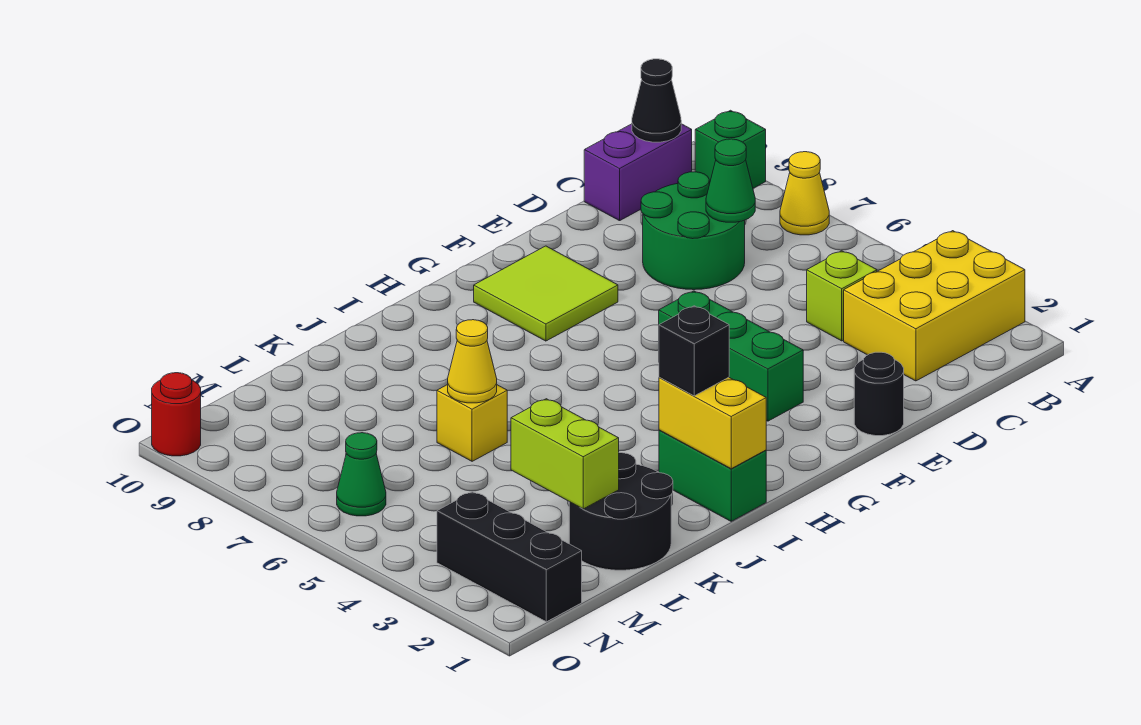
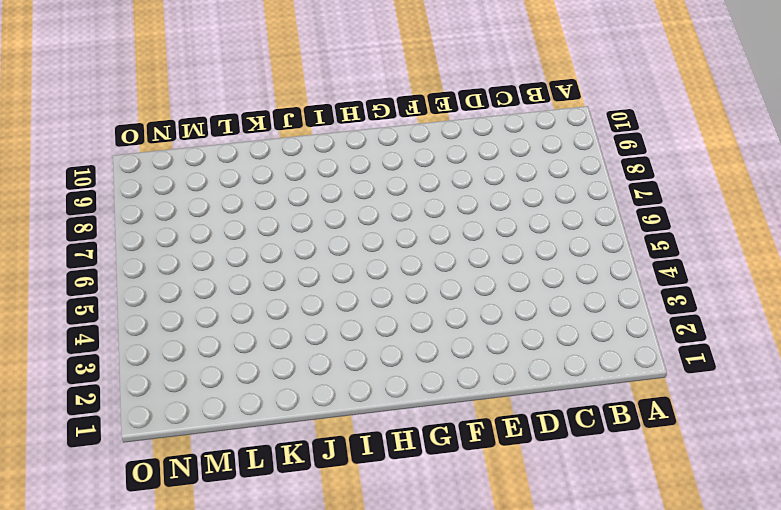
none -> yellow brick A2:C3 level 1
none -> yellow cone A7 level 1
none -> green brick A9 level 1

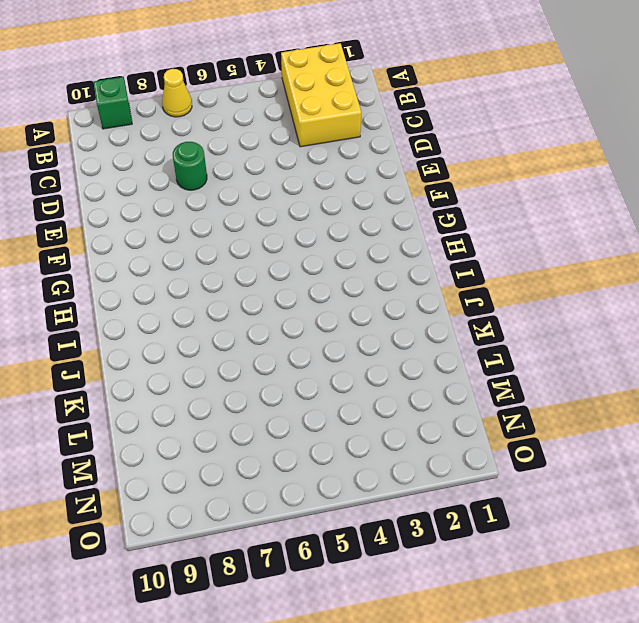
green round brick D7 level 1 -> green round brick C7:D8 level 1
none -> purple brick B10:C10 level 1
none -> lime brick C4 level 1
none -> black round brick E1 level 1

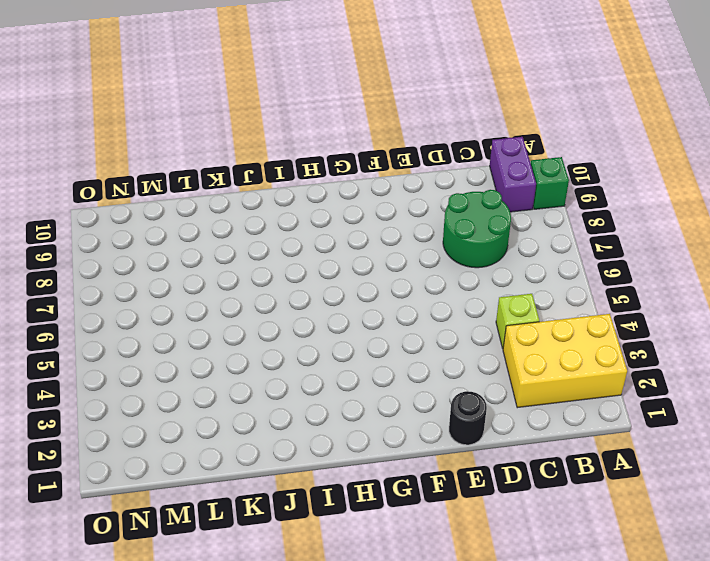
purple brick B9:B10 level 1 -> purple brick B10:C10 level 1
none -> yellow cone A7 level 1
none -> green brick F3:F5 level 1
none -> lime tile F8:G9 level 1

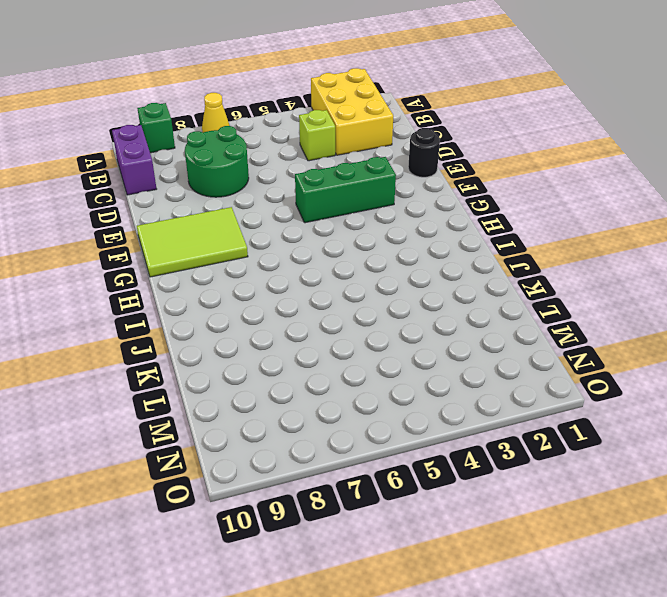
lime tile F8:G10 level 1 -> lime tile F8:G9 level 1
none -> green brick I1:I2 level 1
none -> black round brick K1:L2 level 1
none -> yellow brick K6 level 1

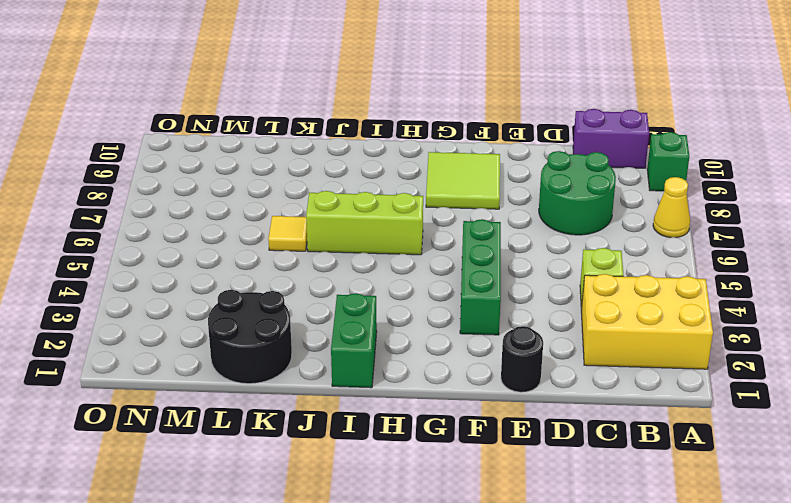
lime brick H6:J6 level 1 -> none
yellow tile K6 level 1 -> yellow brick K6 level 1
none -> black brick N1:N3 level 1
none -> green cone N6 level 1
none -> red round brick O10 level 1

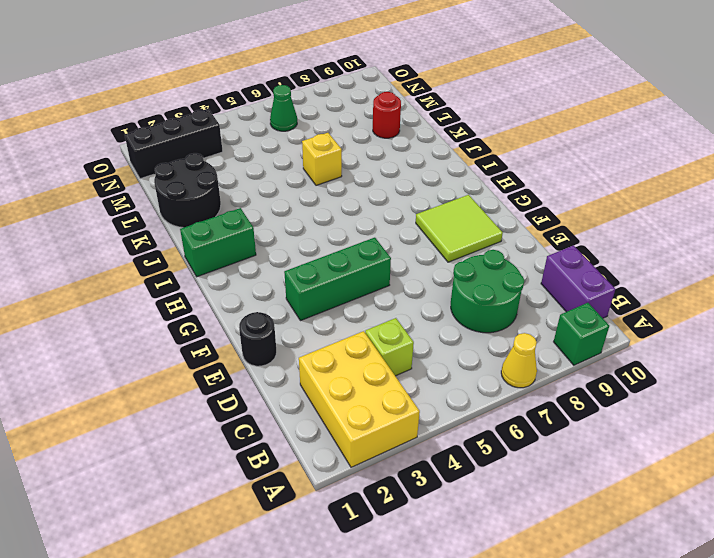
red round brick L9 level 1 -> red round brick O10 level 1
none -> black cone B10 level 2
none -> green cone C7 level 2
none -> yellow brick I1:I2 level 2

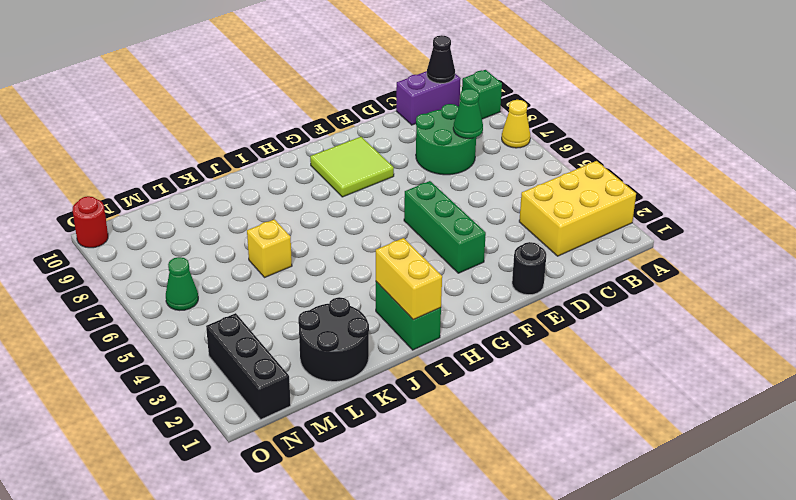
none -> lime brick C4 level 1
none -> yellow cone K6 level 2
none -> lime brick L2:L3 level 2

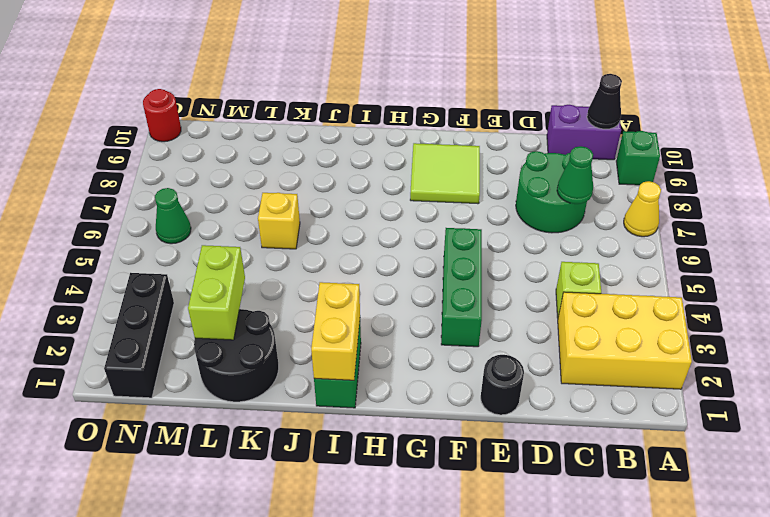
none -> yellow cone K6 level 2
none -> black brick I2 level 3

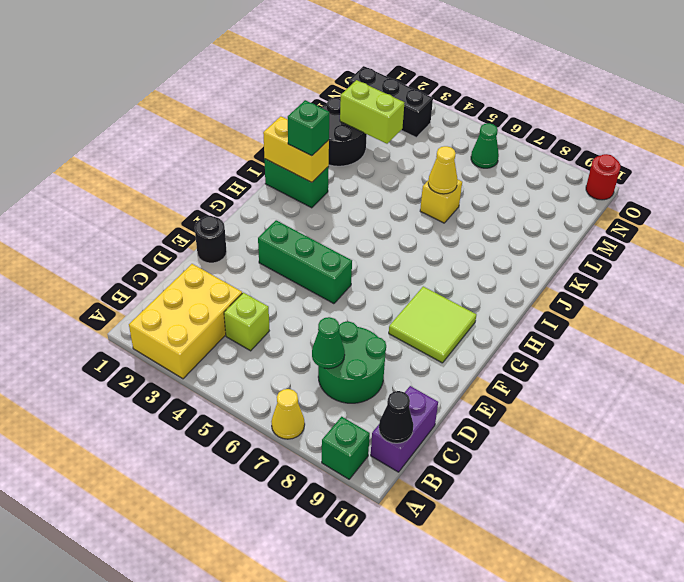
green brick I2 level 3 -> black brick I2 level 3

